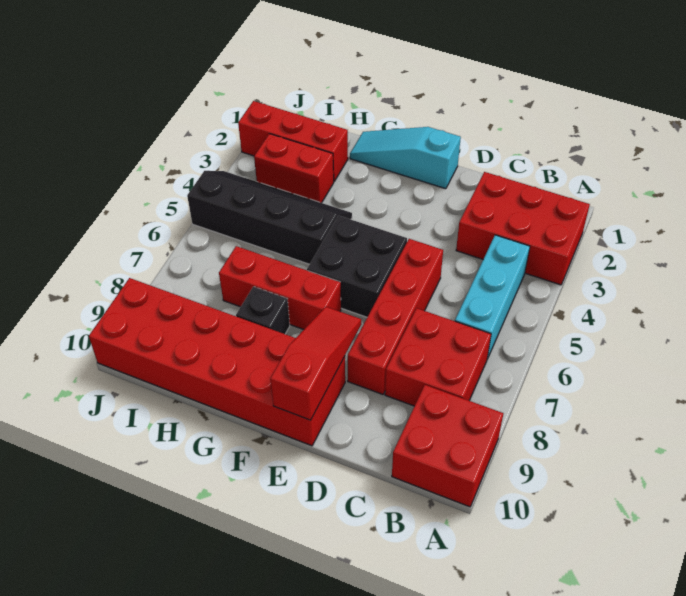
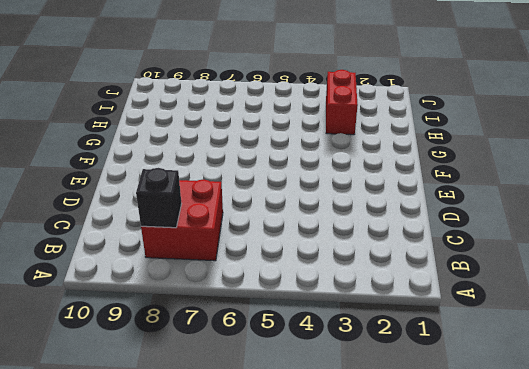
black brick B8 level 2 -> black brick G8 level 1
none -> red brick A2:C3 level 1
none -> red brick A9:B10 level 1
none -> cyan brick B4:B6 level 1

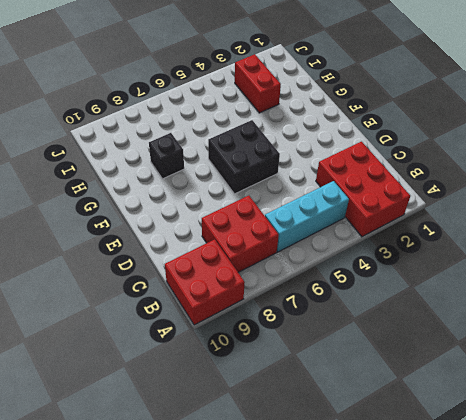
none -> red brick D5:D8 level 1
none -> cyan slope E1:G1 level 1 top E
none -> red brick E9:J10 level 1

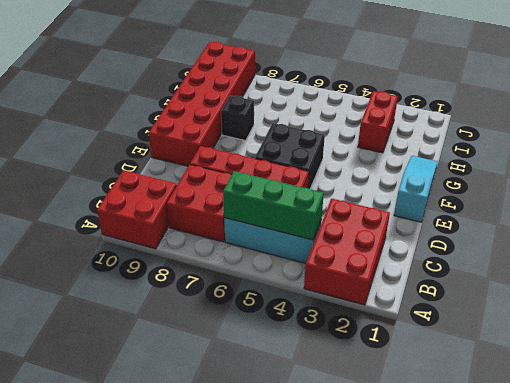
green brick B4:B6 level 2 -> none
none -> red brick F7:H7 level 1
none -> black slope G4:J5 level 1 top 5
none -> red brick H2:J2 level 1

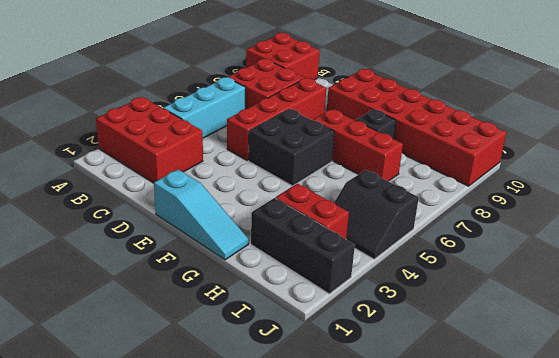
black brick H2:J2 level 1 -> red brick H2:J2 level 1
black slope I4:J5 level 1 top 5 -> black slope G4:J5 level 1 top 5
none -> red slope E8:E10 level 2 top 10

